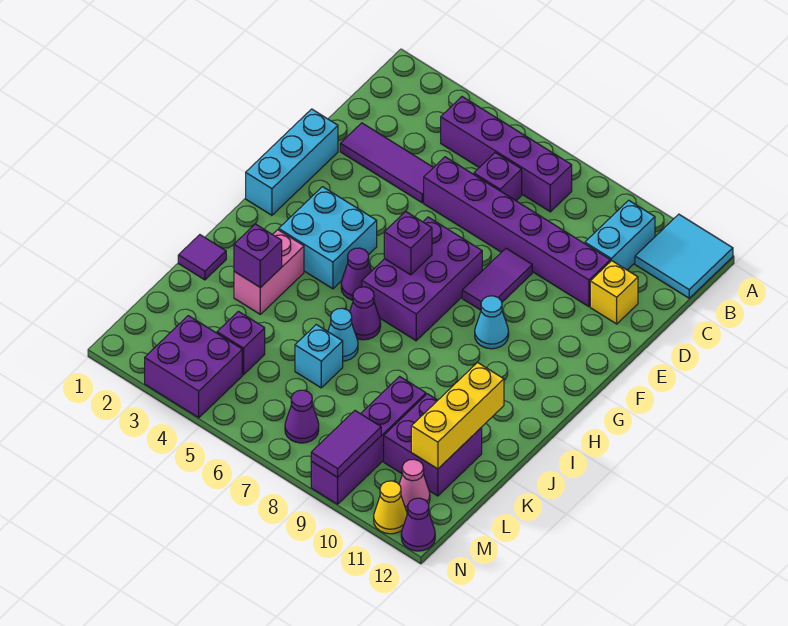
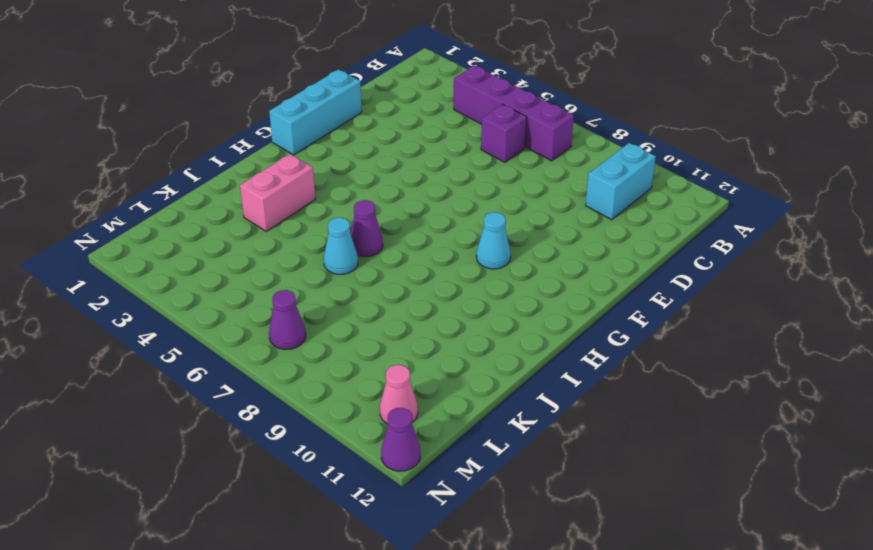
none -> cyan tile A11:B12 level 1
none -> purple tile D2:D4 level 1
none -> purple brick D5:D10 level 1
none -> yellow brick D11 level 1

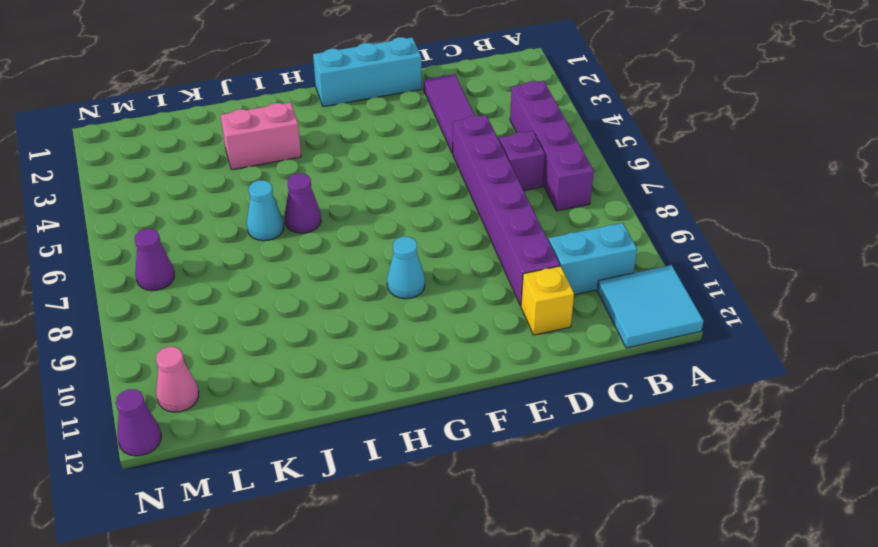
none -> purple tile E8:F8 level 1
none -> purple brick F6:H7 level 1
none -> cyan brick G3:H4 level 1
none -> purple cone H5 level 1

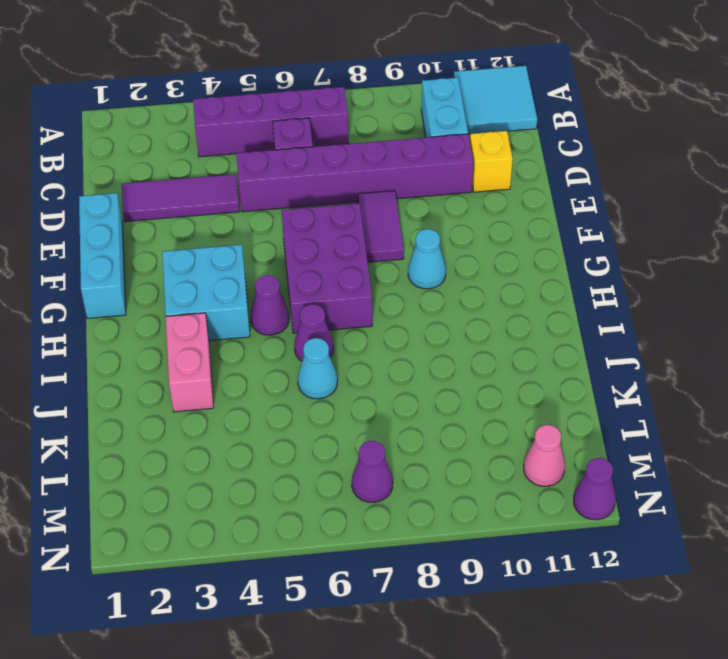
none -> purple tile J1 level 1
none -> cyan brick K6 level 1
none -> purple brick K9:N9 level 1
none -> purple brick K10:L11 level 1

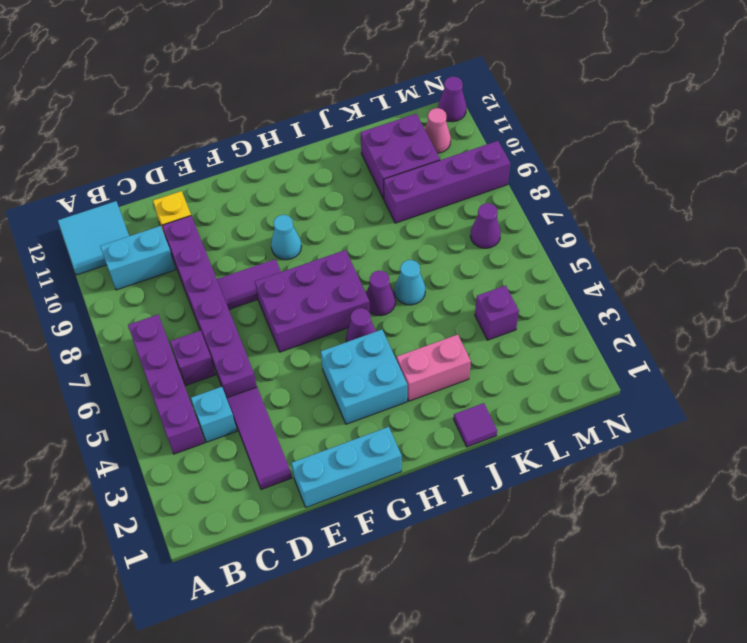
cyan brick C4 level 1 -> cyan brick K6 level 1
none -> purple brick M3:N4 level 1
none -> yellow cone N11 level 1
none -> purple brick G6 level 2
none -> purple brick J3 level 2

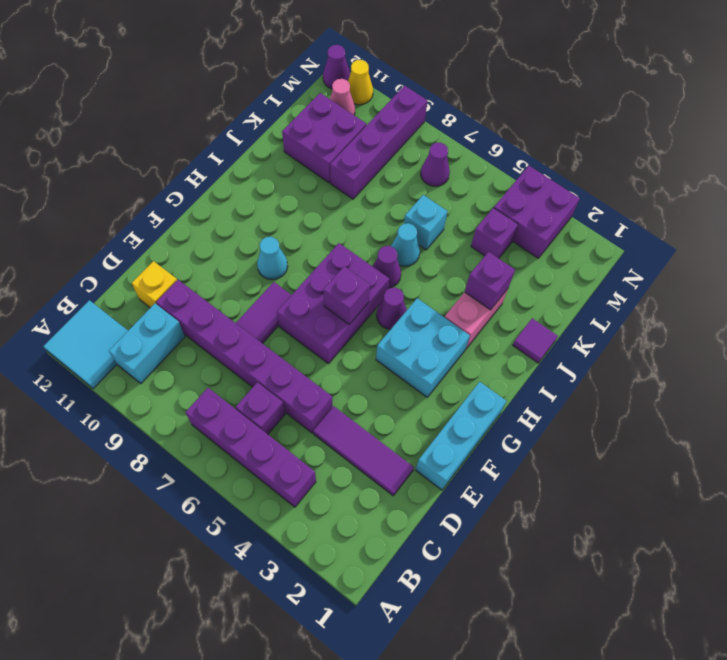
none -> yellow brick J11:L11 level 2
none -> purple tile M9:N9 level 2

